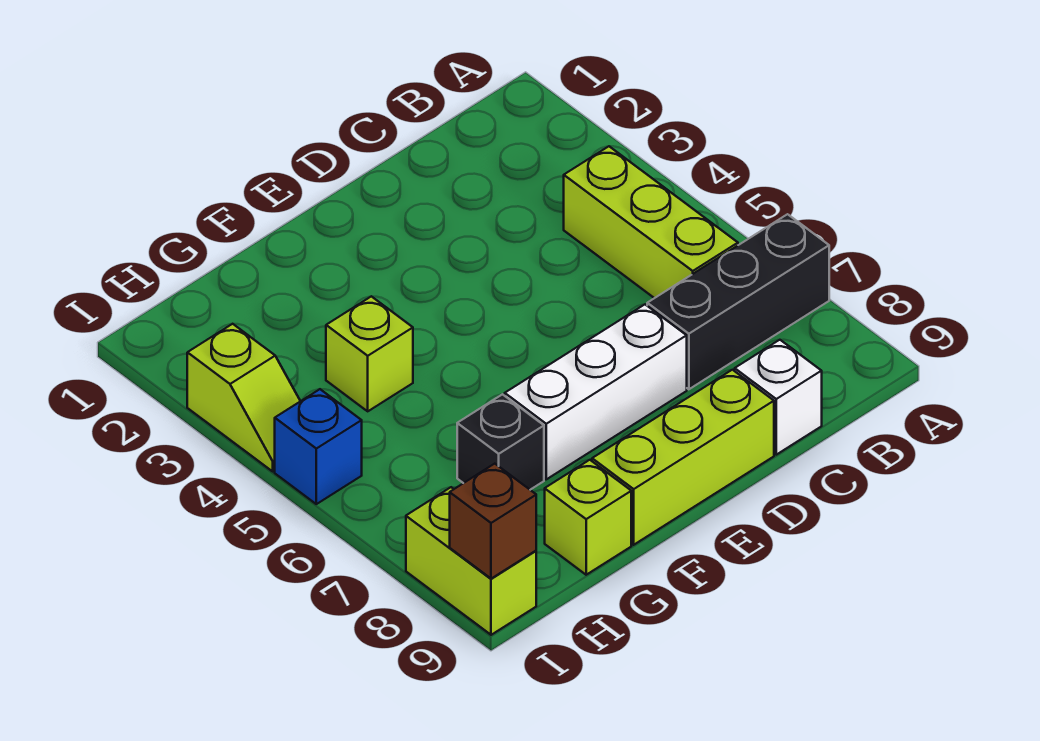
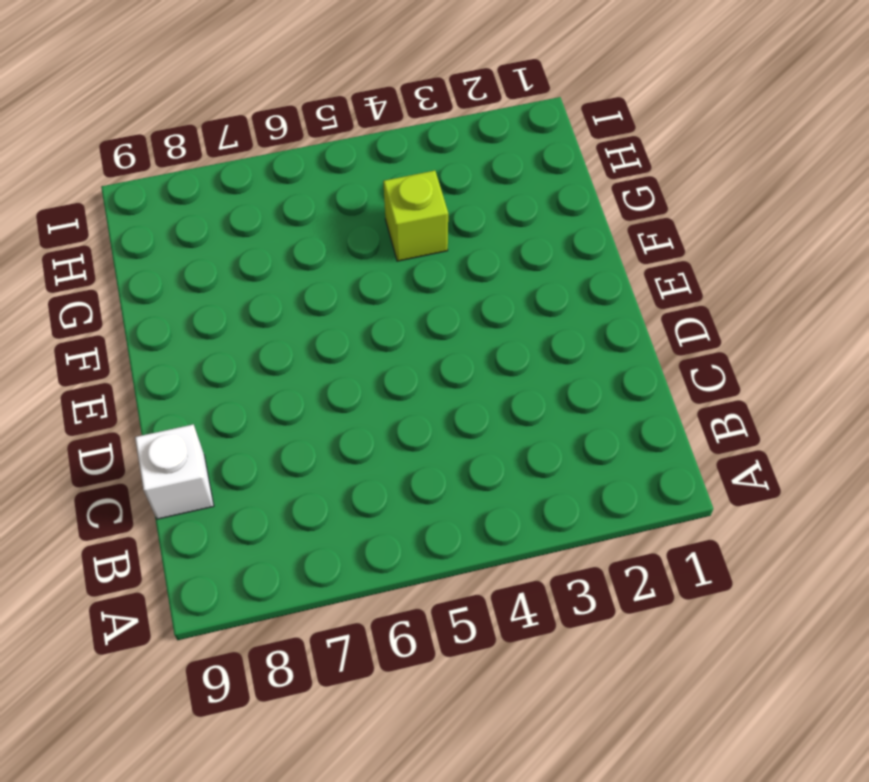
none -> black brick A7:C7 level 1
none -> lime brick B4:B6 level 1
none -> white brick D7:F7 level 1

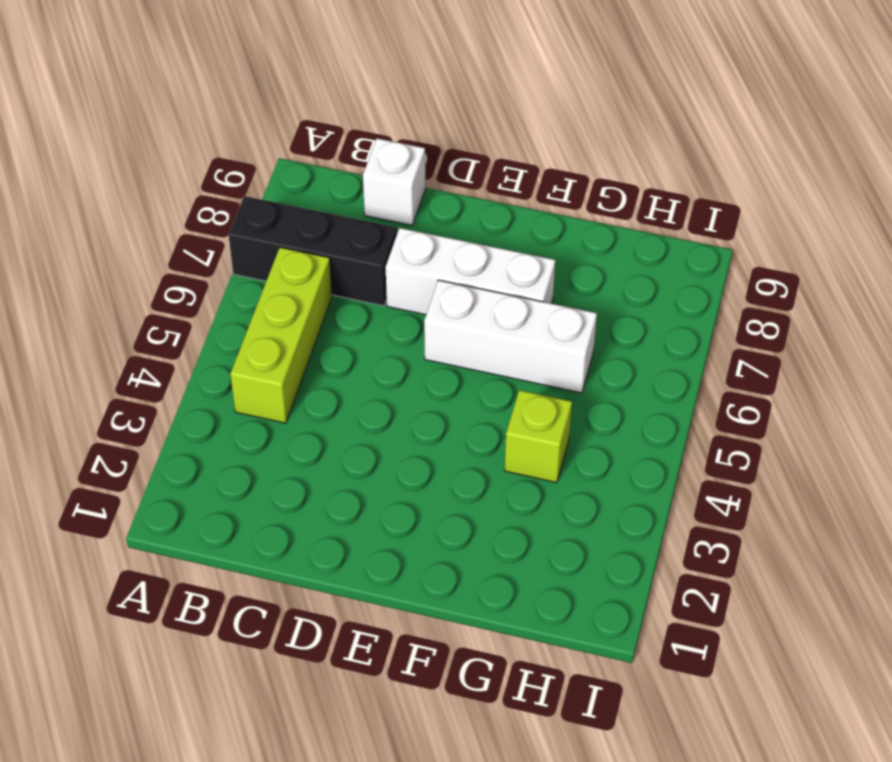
white brick E6:G6 level 1 -> none
none -> lime brick D9:F9 level 1
none -> black brick G7 level 1
none -> lime brick G9 level 1

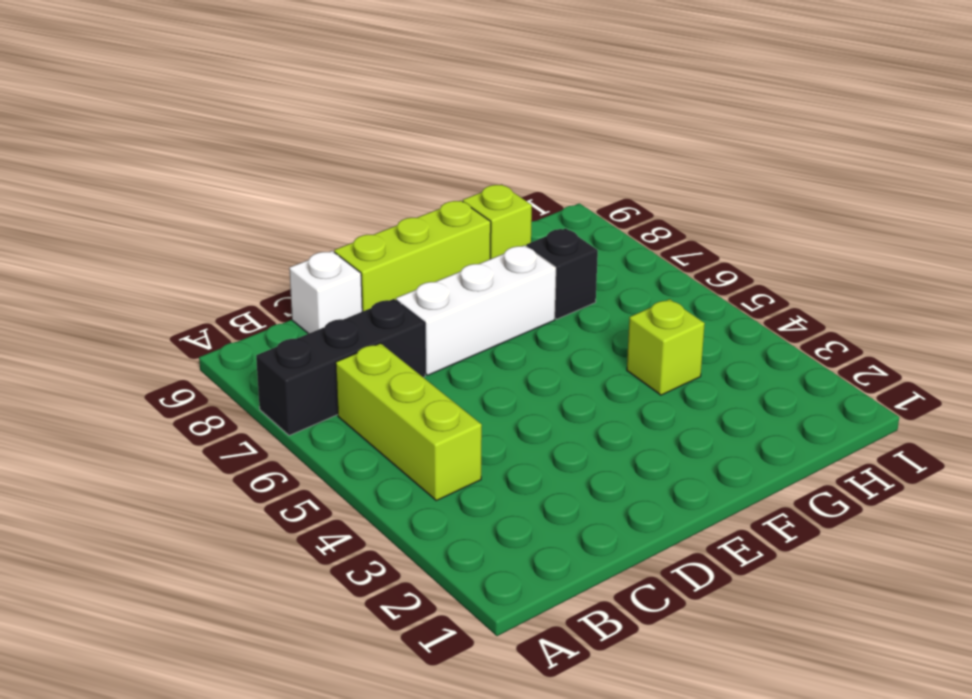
none -> lime slope I3:I4 level 1 top 3
none -> blue brick I5 level 1
none -> lime brick I8:I9 level 1

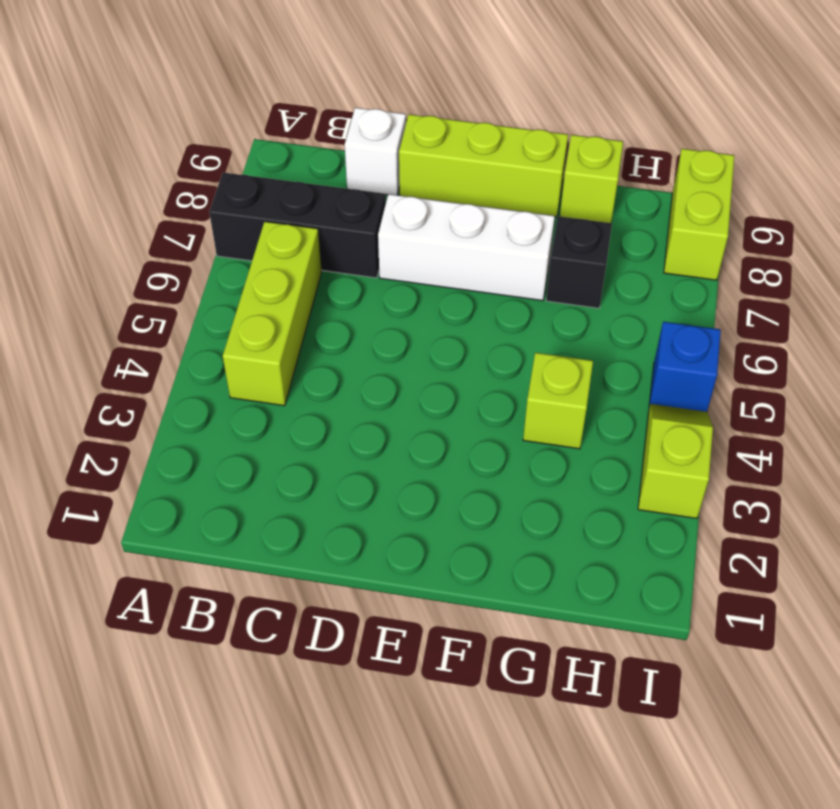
none -> brown brick I9 level 2

